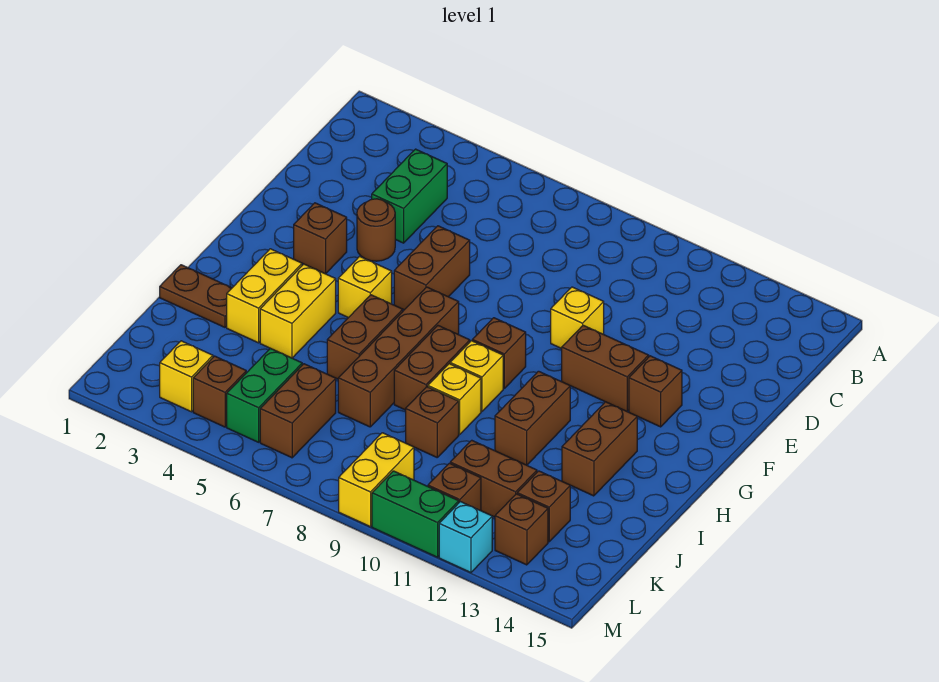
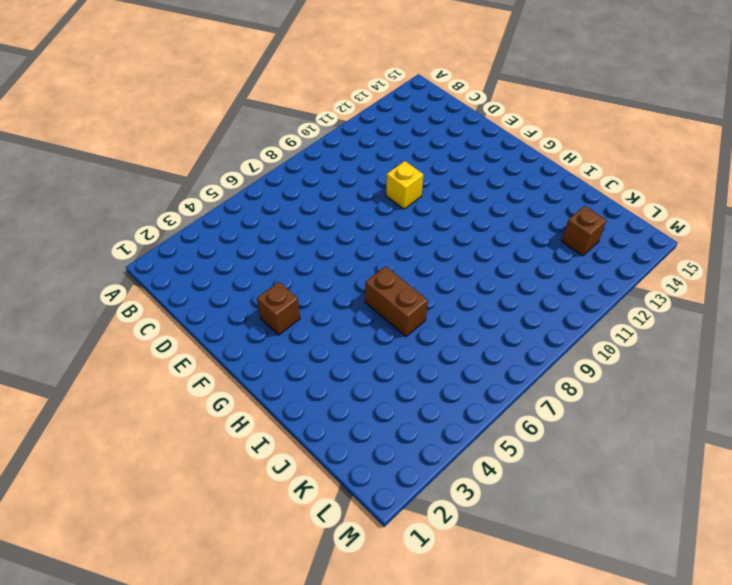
none -> green brick C4:D4 level 1
none -> brown round brick E4 level 1
none -> brown brick E6:F6 level 1
none -> brown brick F11:F12 level 1

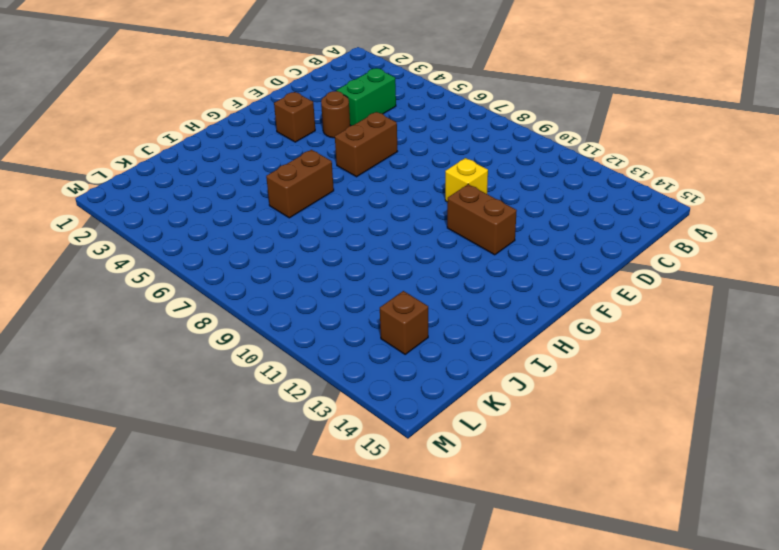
none -> brown brick F13 level 1
none -> yellow brick G5 level 1
none -> brown brick G7:J7 level 1
none -> brown brick G9 level 1

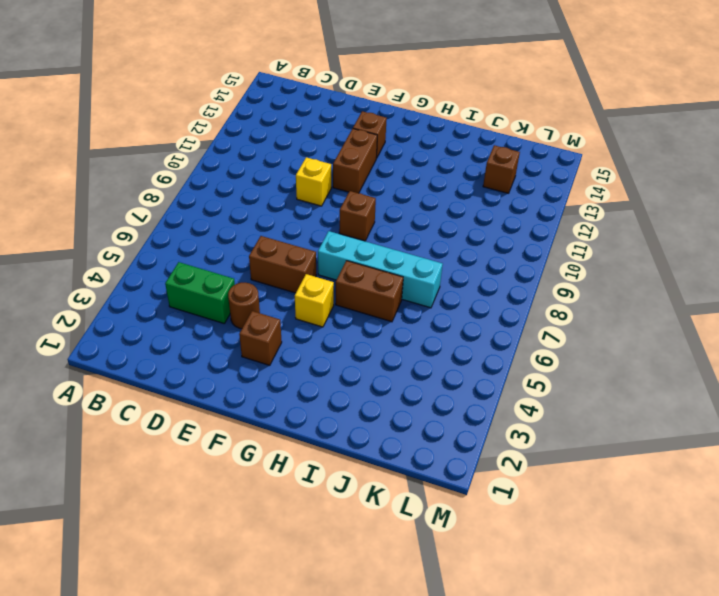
cyan brick G7:J7 level 1 -> brown brick G7:J7 level 1
none -> yellow brick H3:I3 level 1
none -> yellow brick H4:I4 level 1
none -> brown brick H8:I8 level 1
none -> yellow brick H9 level 1

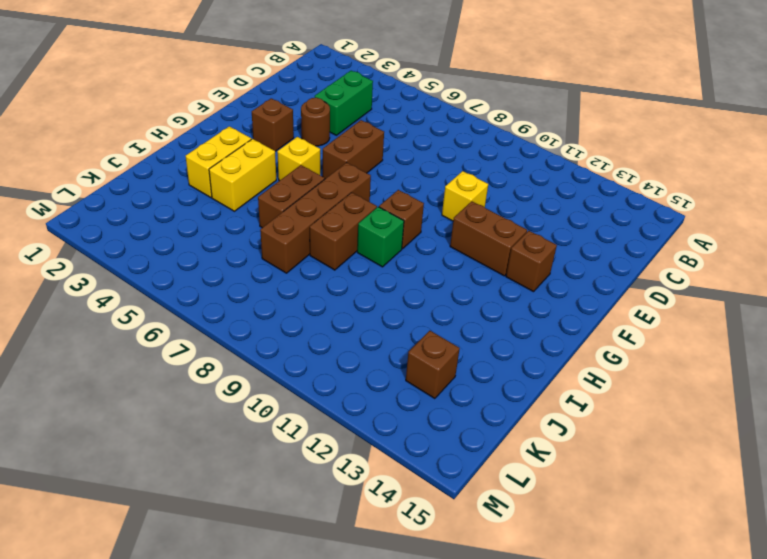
green brick H9 level 1 -> yellow brick H9 level 1
none -> brown brick H11:I11 level 1
none -> brown brick H13:I13 level 1
none -> brown plate I1:I2 level 1
none -> yellow brick I9 level 1

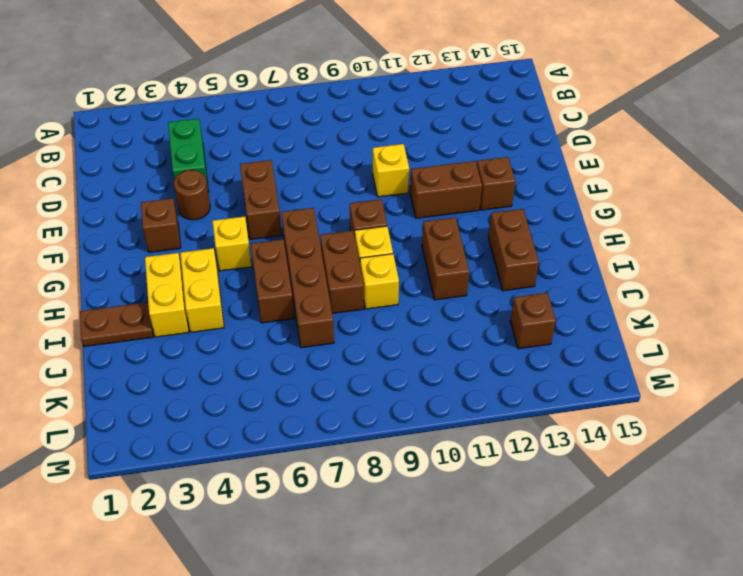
none -> brown brick J9 level 1
none -> green brick K5:L5 level 1
none -> brown brick K6:L6 level 1
none -> brown brick K11:K12 level 1

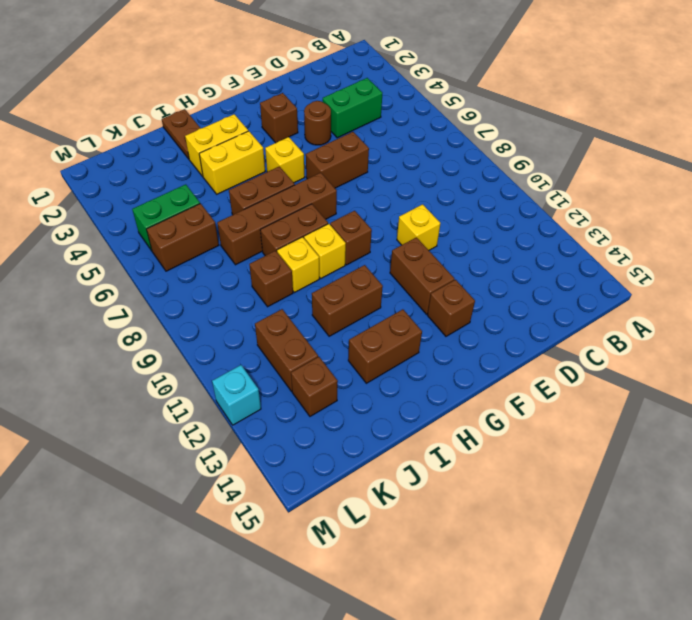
none -> yellow brick L3 level 1
none -> brown brick L4 level 1
none -> yellow brick L9:M9 level 1
none -> brown brick L11 level 1

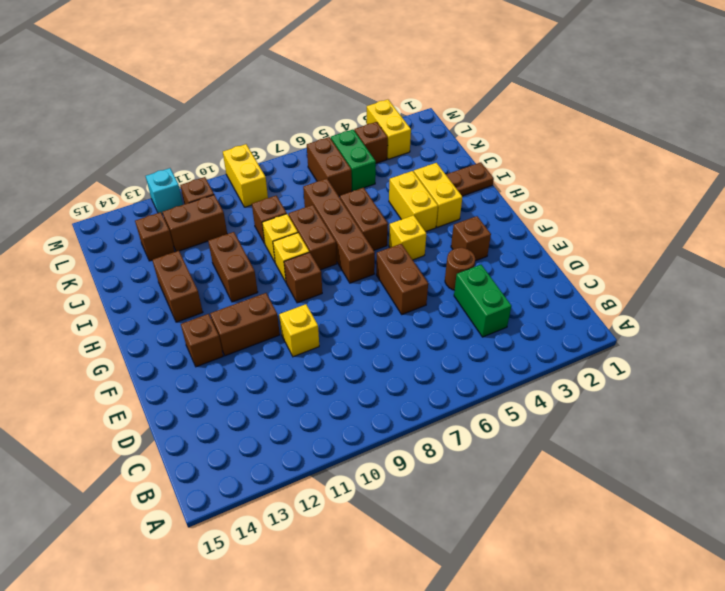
yellow brick L3:M3 level 1 -> yellow brick L3 level 1
none -> brown brick L13 level 1
none -> green brick M10:M11 level 1

